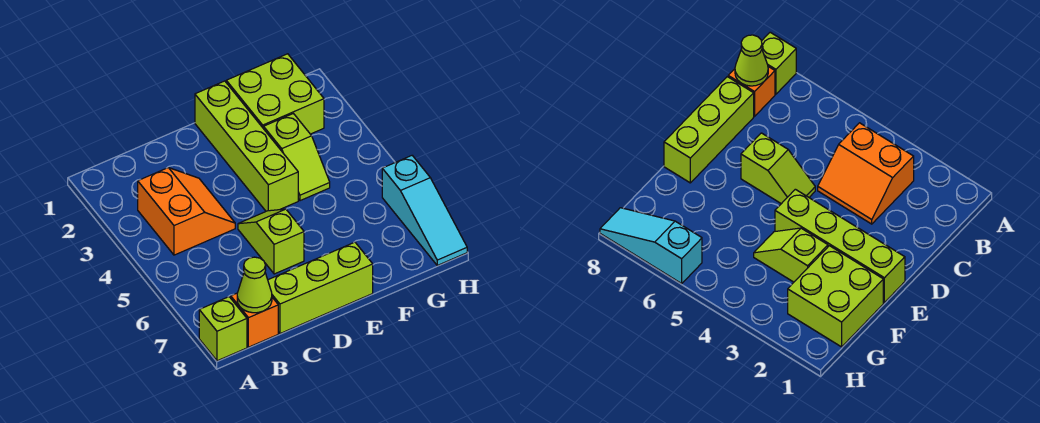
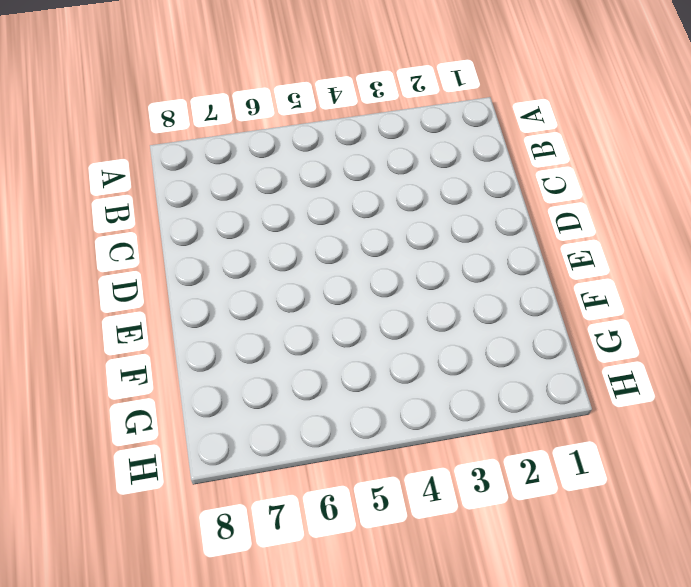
none -> lime brick A8 level 1
none -> orange slope B3:C4 level 1 top B

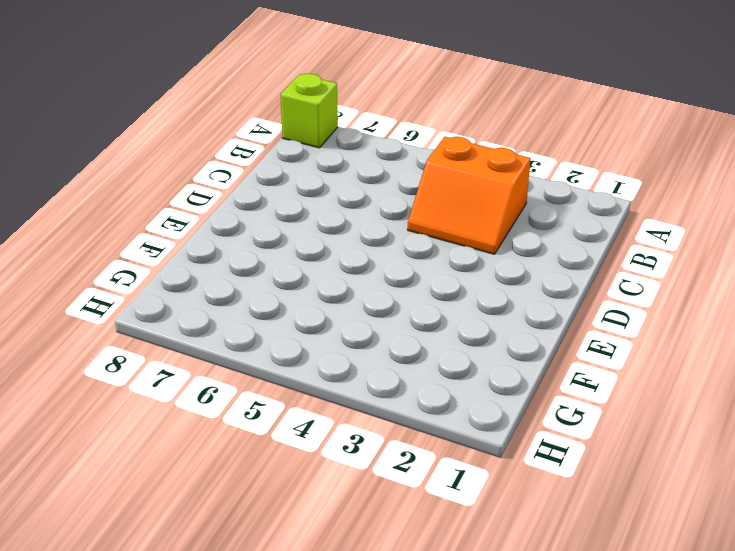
none -> orange brick B8 level 1
none -> lime brick C8:E8 level 1

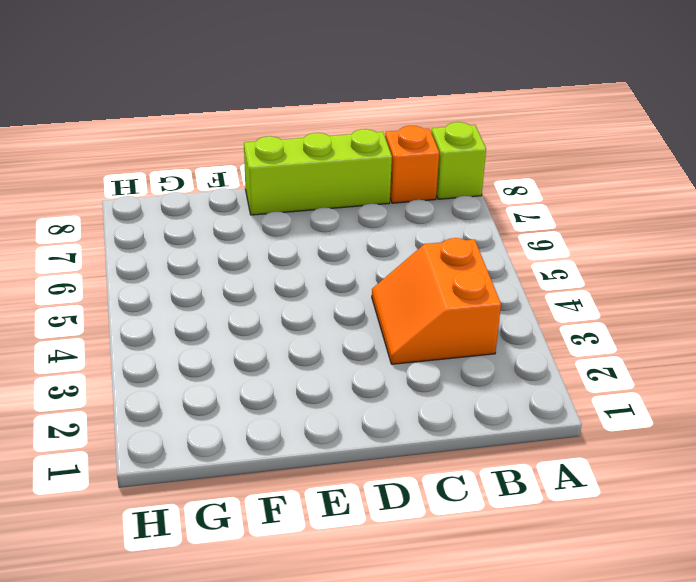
none -> lime slope D5:D6 level 1 top 6
none -> lime brick E1:E4 level 1

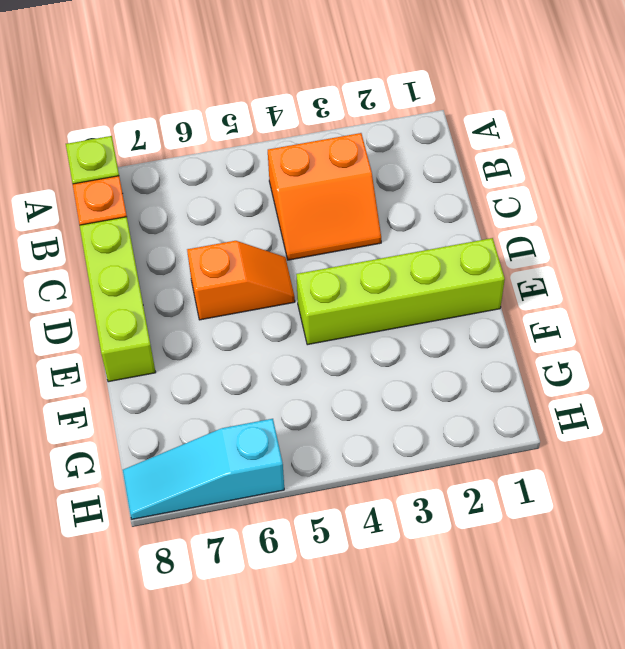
orange slope D5:D6 level 1 top 6 -> lime slope D5:D6 level 1 top 6
none -> lime brick F1:G2 level 1
none -> lime slope F3:F4 level 1 top 3

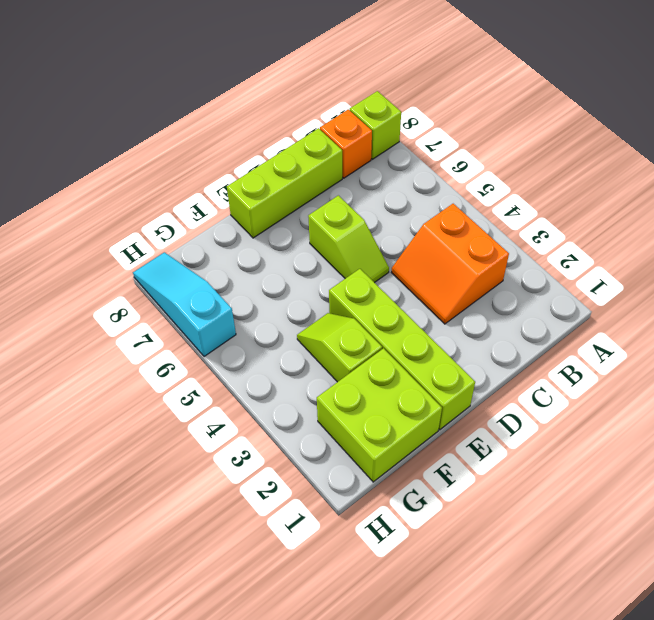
none -> lime cone B8 level 2

